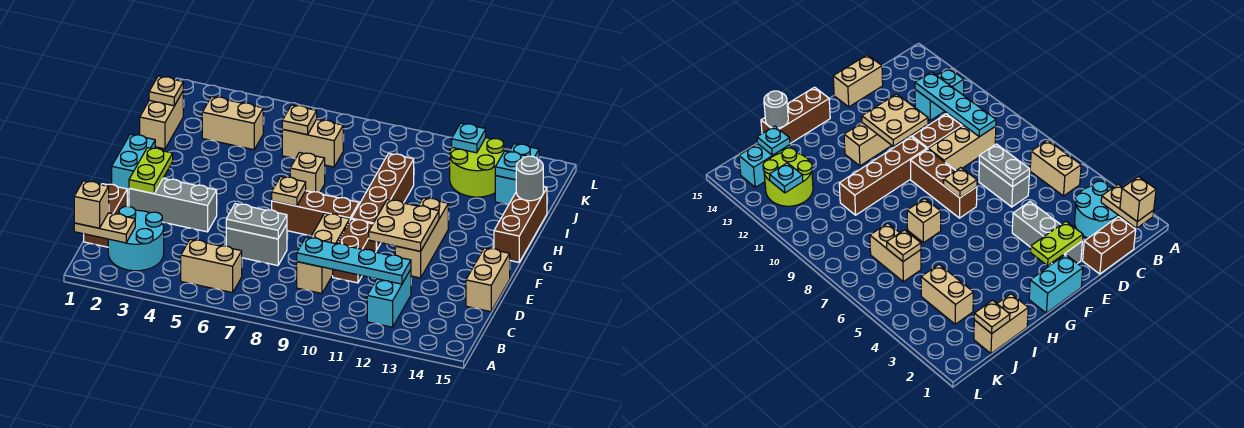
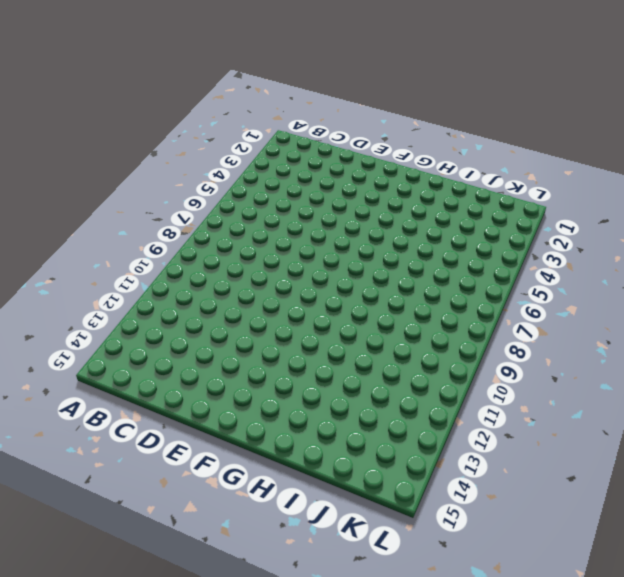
none -> cyan round brick B2:C3 level 1
none -> tan brick B5:B6 level 1
none -> cyan brick B12:C12 level 1
none -> brown brick C1:D1 level 1

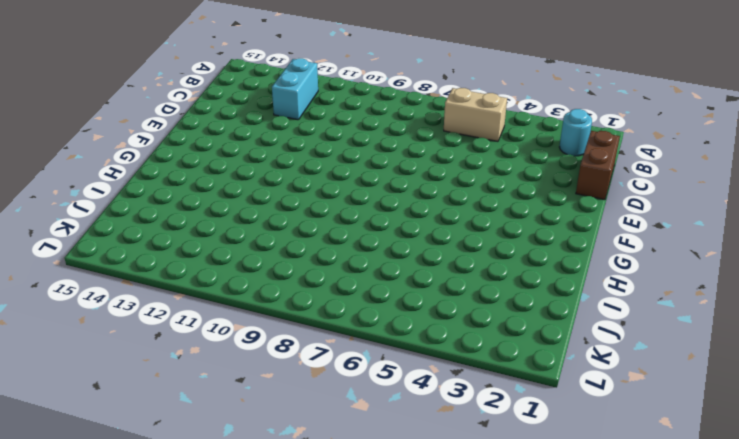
cyan round brick B2 level 1 -> cyan round brick B2:C3 level 1
none -> tan brick C9:E9 level 1
none -> grey brick D6:D7 level 1
none -> brown brick D10:E10 level 1
none -> tan brick D15:E15 level 1

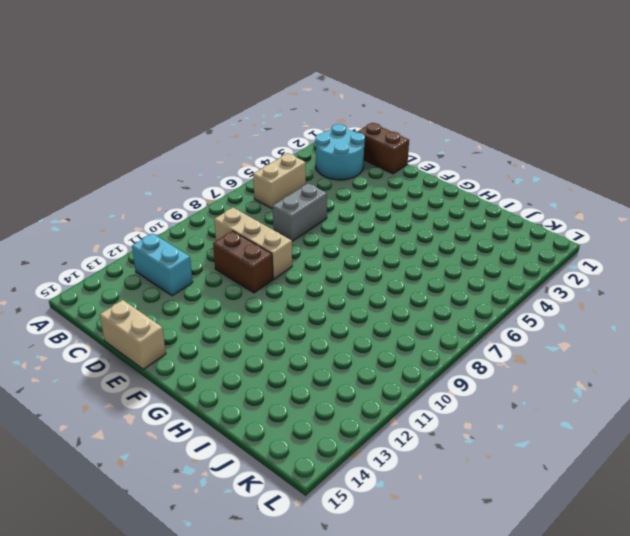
none -> grey brick E2:E4 level 1
none -> tan brick E12:G12 level 1
none -> cyan brick F1:G1 level 1
none -> brown brick F7:F9 level 1

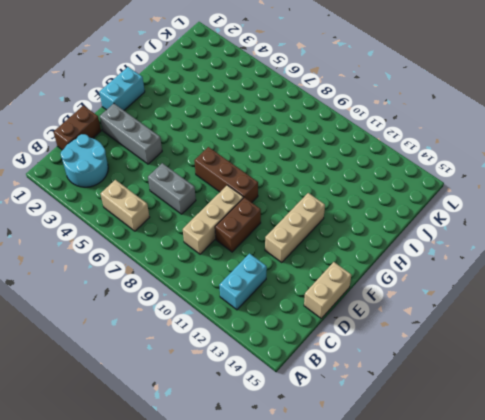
none -> brown brick F10:I10 level 1
none -> brown brick G15:I15 level 1
none -> tan brick H7 level 1
none -> tan brick I1:J1 level 1

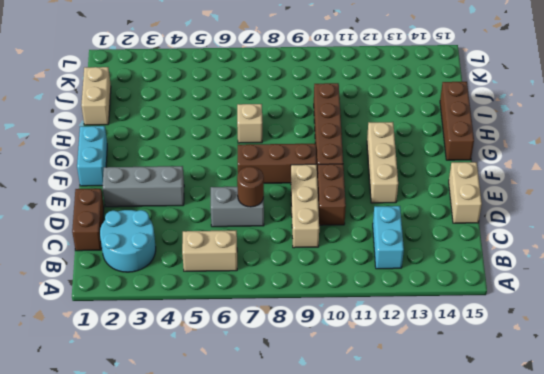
brown round brick D7 level 2 -> grey plate D6:D7 level 2
none -> tan brick J3:J4 level 1
none -> tan brick J6:J7 level 1
none -> lime round brick J12:K13 level 1
none -> cyan brick J14:K14 level 1

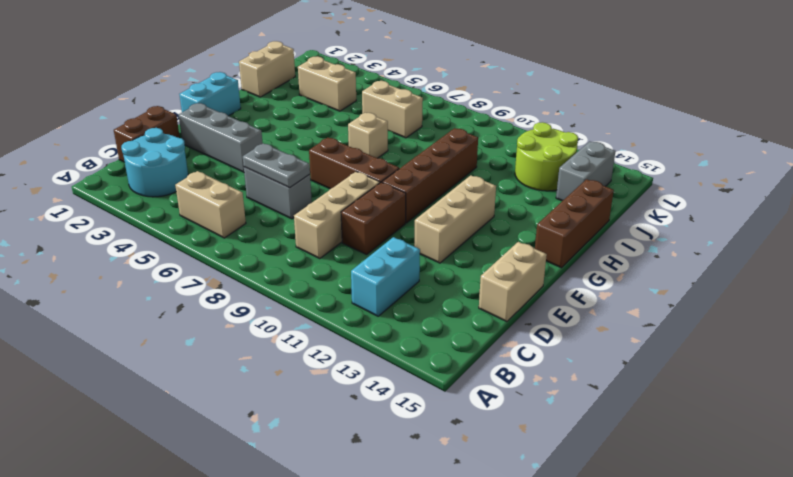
grey brick J14:K14 level 1 -> cyan brick J14:K14 level 1
none -> tan plate B1:B2 level 2
none -> cyan plate C9:C12 level 2
none -> lime plate E2:F2 level 2
none -> tan plate E11:F12 level 2

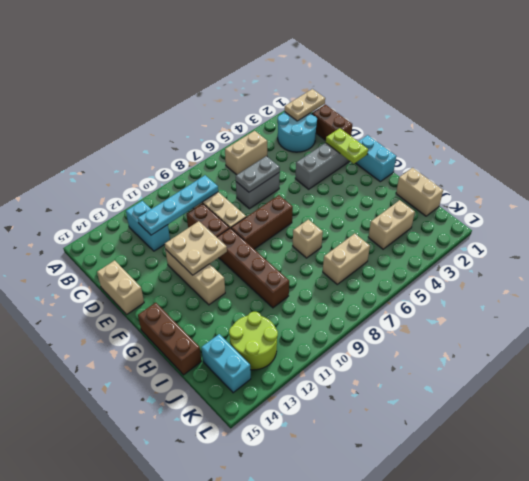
none -> tan plate F7 level 2
none -> grey round brick I15 level 2
none -> tan plate J1 level 2
none -> tan plate J6 level 2

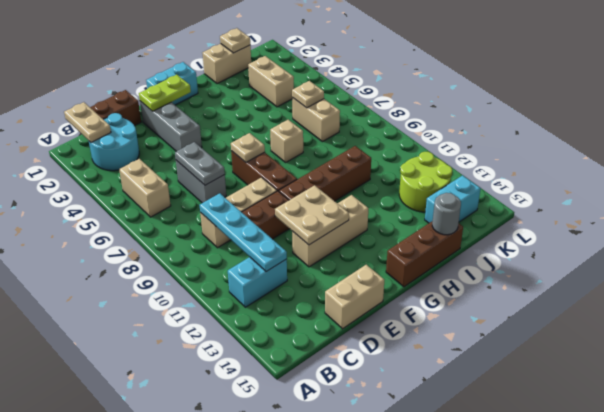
none -> cyan plate J14 level 2
none -> cyan plate K12 level 2
none -> tan brick B1 level 3

